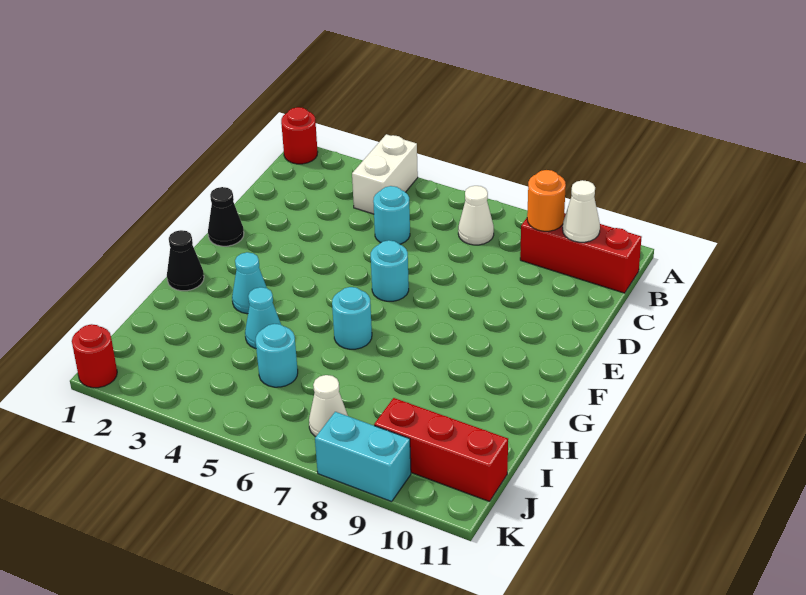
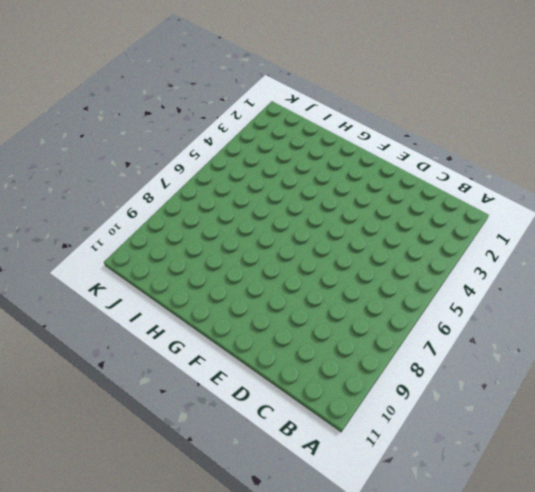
none -> red round brick A1 level 1
none -> white brick A4:B4 level 1
none -> white cone B7 level 1

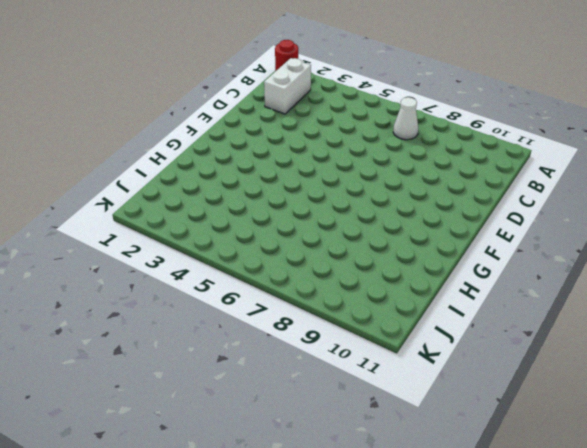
white brick B2:C2 level 1 -> white brick A4:B4 level 1
none -> red brick B9:B11 level 1
none -> cyan round brick C5 level 1
none -> black cone E1 level 1

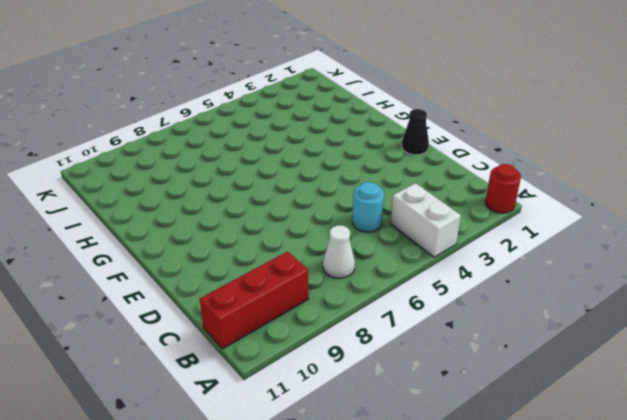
none -> cyan round brick E6 level 1
none -> black cone G1 level 1
none -> cyan cone G3 level 1

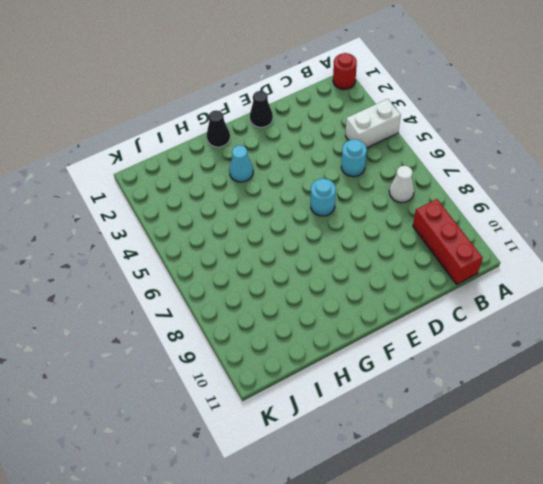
none -> cyan round brick G6 level 1
none -> cyan cone H4 level 1
none -> cyan round brick I5 level 1

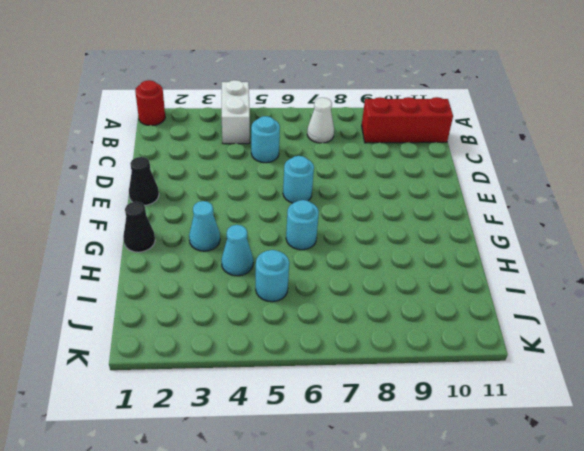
none -> white cone J7 level 1
none -> red brick J9:J11 level 1
none -> red round brick K1 level 1

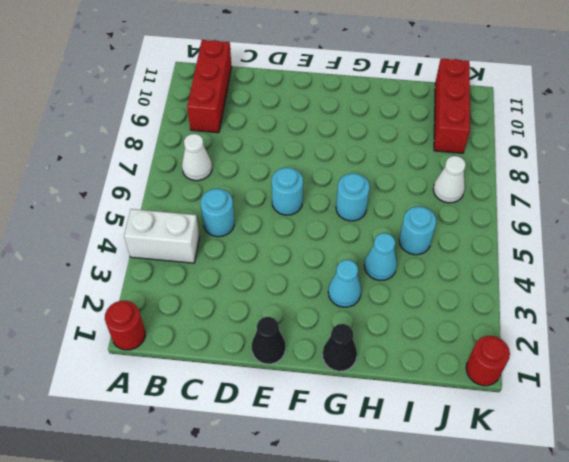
none -> cyan brick K8:K9 level 1
none -> orange round brick B9 level 2
none -> white cone B10 level 2

